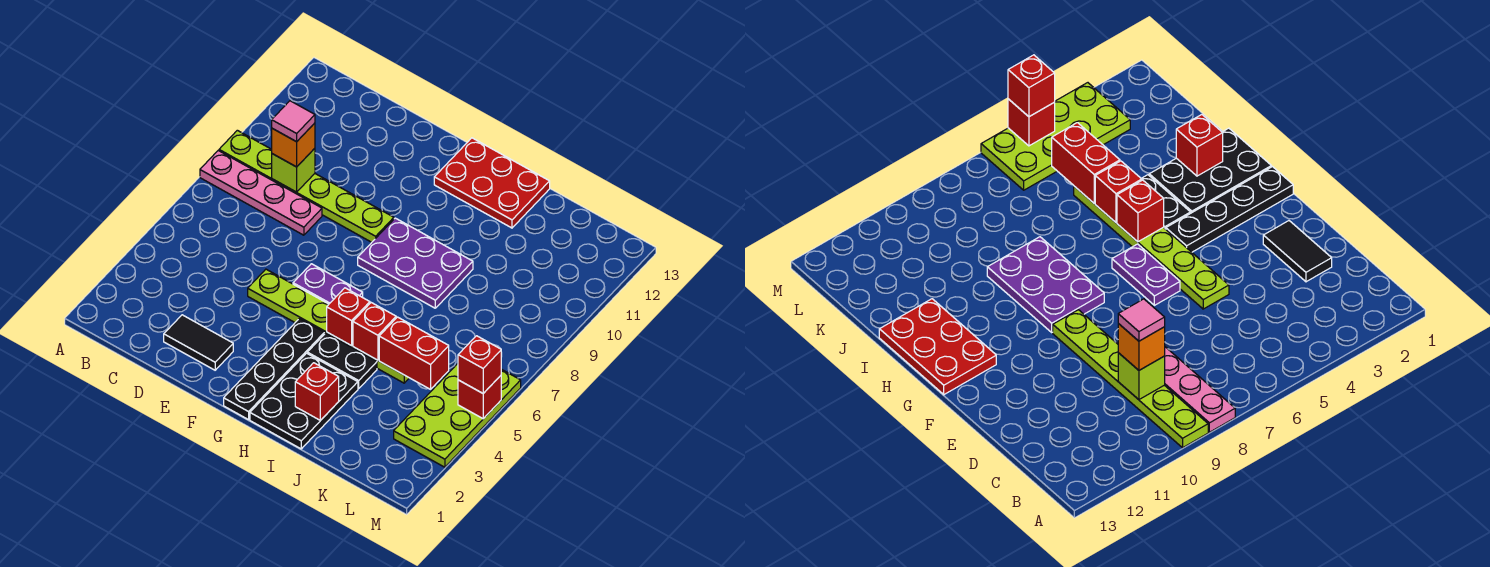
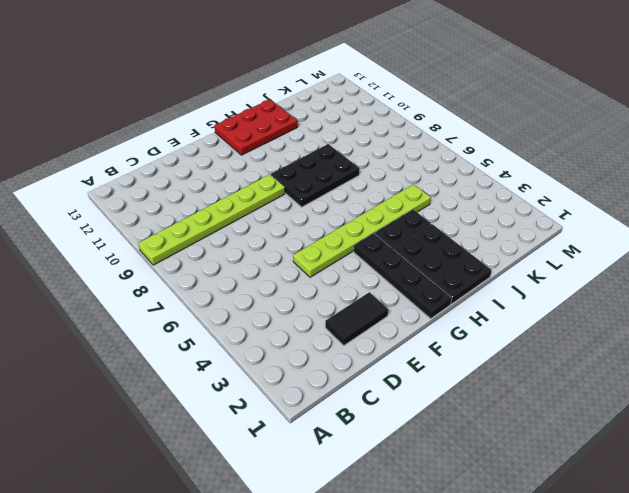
black plate G8:I9 level 1 -> purple plate G8:I9 level 1
none -> pink plate A8:D8 level 1
none -> purple plate F6:G6 level 1
none -> lime plate L3:M6 level 1

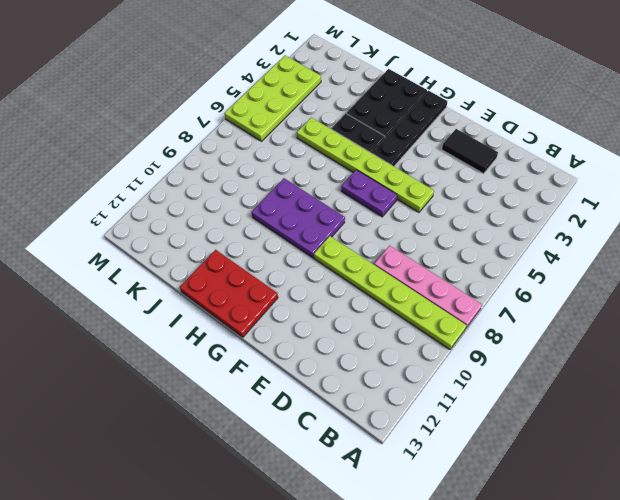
none -> lime brick C9 level 2
none -> red brick H5 level 2
none -> red brick I2 level 2

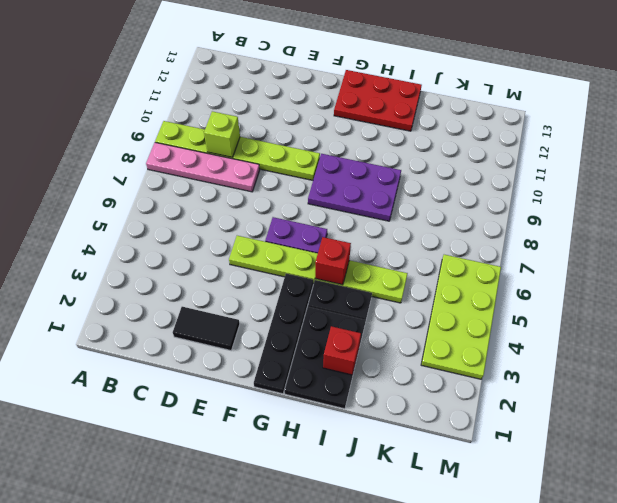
none -> red brick I5 level 2
none -> red brick J5:K5 level 2
none -> red brick M5 level 2

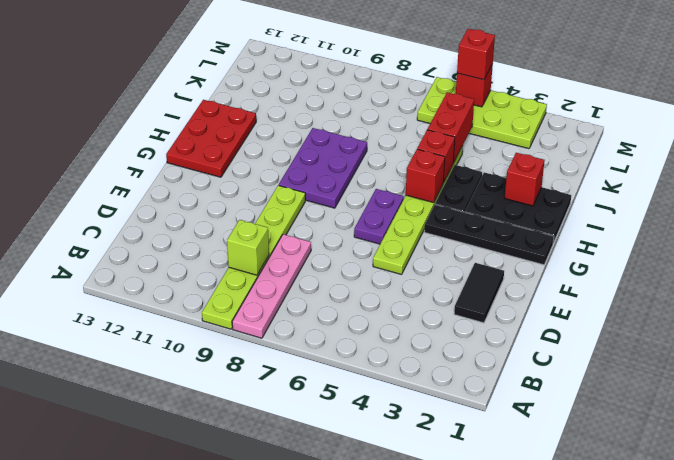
none -> orange brick C9 level 3
none -> pink tile C9 level 4

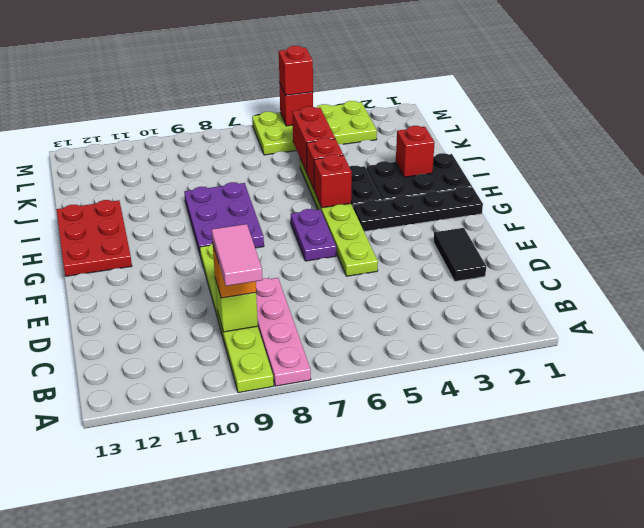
pink tile B9:C9 level 4 -> pink tile C9 level 4

